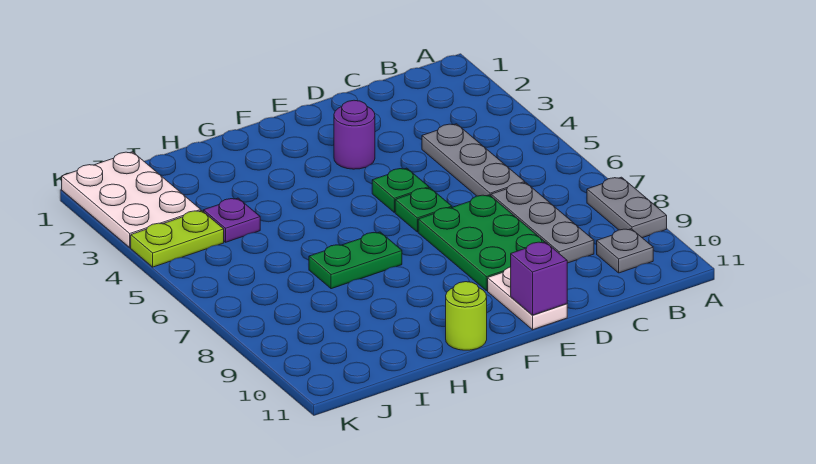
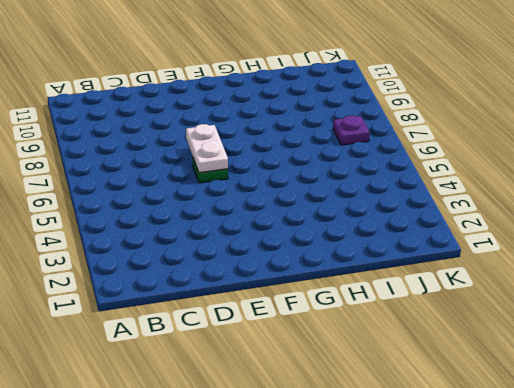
white plate E6:E7 level 2 -> white plate E10:E11 level 1
purple plate J7 level 1 -> purple plate I4 level 1
none -> grey plate A8:A9 level 1
none -> grey plate B10 level 1
none -> grey plate C4:C6 level 1

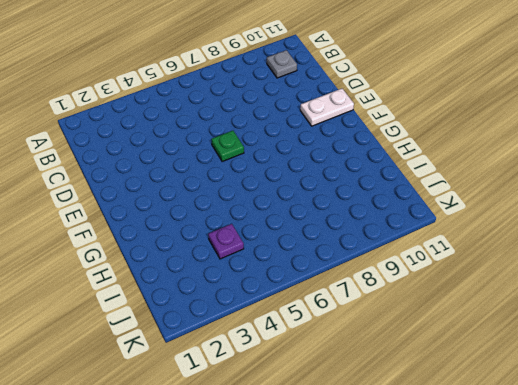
none -> grey plate A8:A9 level 1
none -> grey plate C4:C6 level 1
none -> grey plate C7:C9 level 1

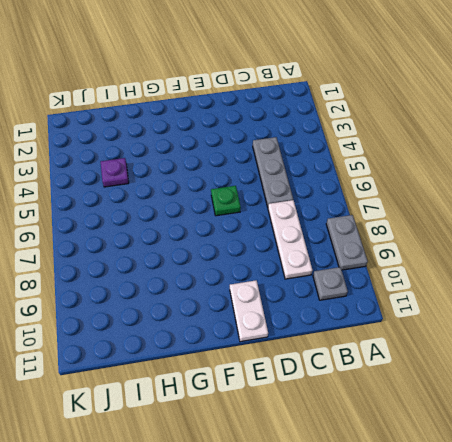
white plate C7:C9 level 1 -> grey plate C7:C9 level 1
none -> green plate D7:E9 level 1
none -> purple round brick E3 level 1
none -> green plate E5 level 1

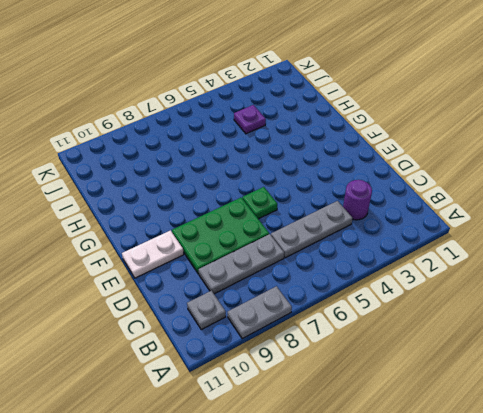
purple round brick C3 level 1 -> purple round brick E3 level 1
none -> green plate E5 level 1
none -> green plate G7:H7 level 1
none -> lime round brick G11 level 1

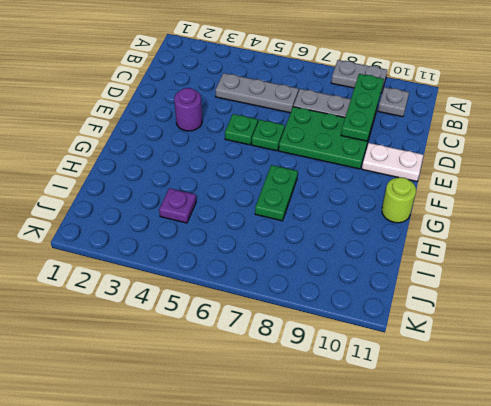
green plate B9:D9 level 2 -> none
none -> white plate J1:K3 level 1
none -> lime plate J4:K4 level 1
none -> purple brick E11 level 2

